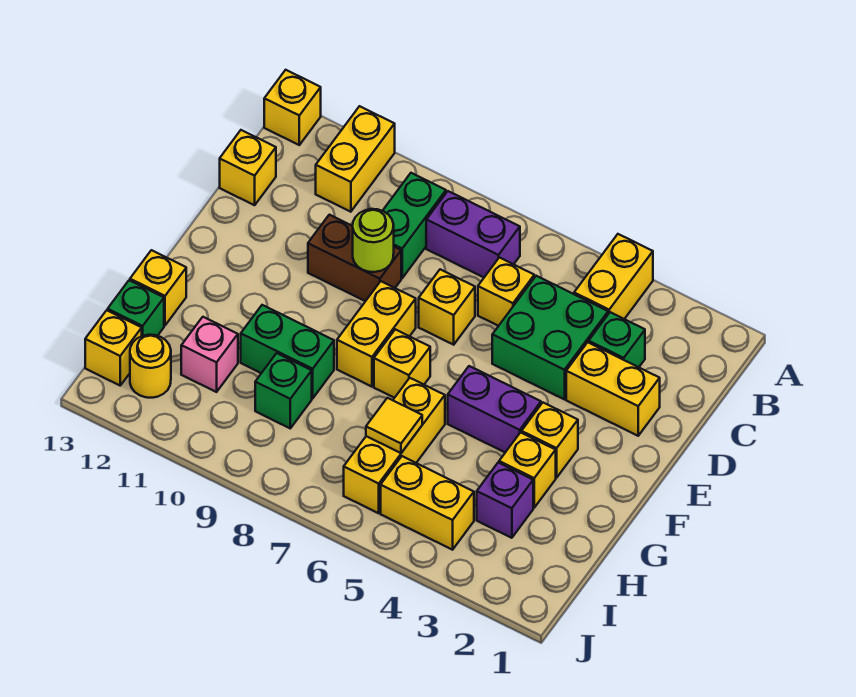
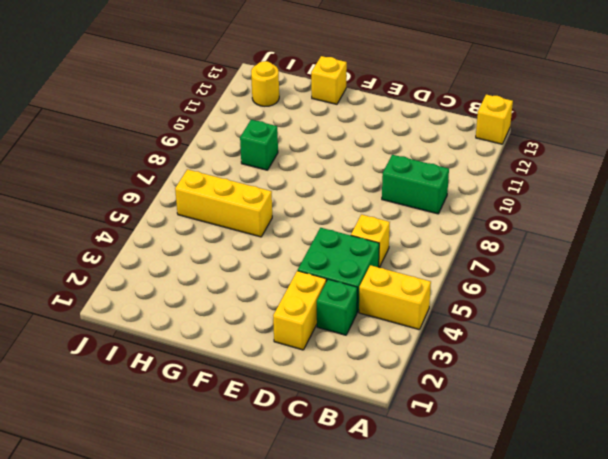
none -> yellow brick A11:B11 level 1
none -> purple brick B7:B8 level 1
none -> yellow brick C13 level 1

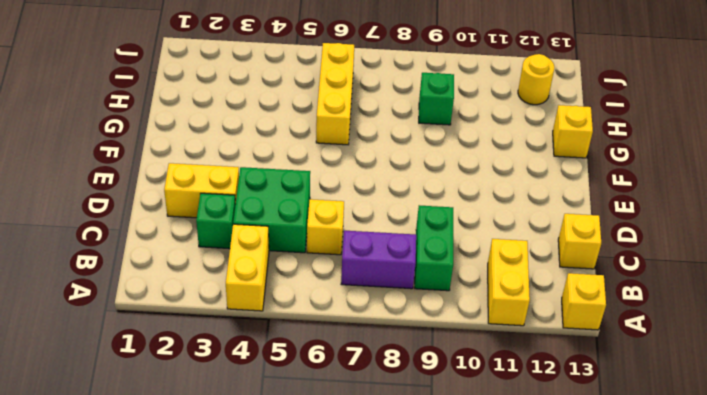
none -> yellow brick D7 level 1
none -> brown brick D9:D10 level 1
none -> yellow brick E8:F8 level 1

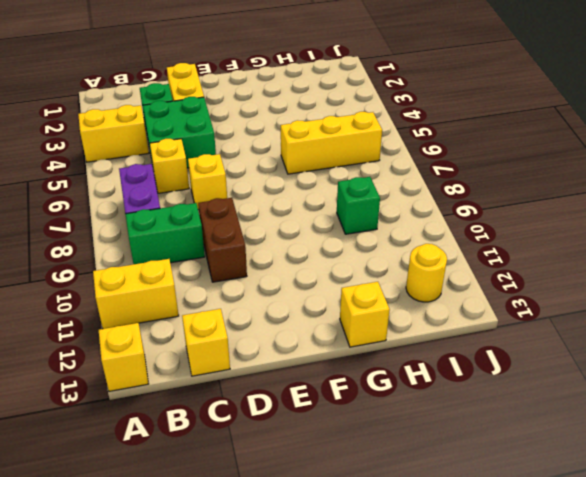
none -> yellow brick E8:F8 level 1
none -> yellow brick F3 level 1
none -> purple brick F4:F5 level 1

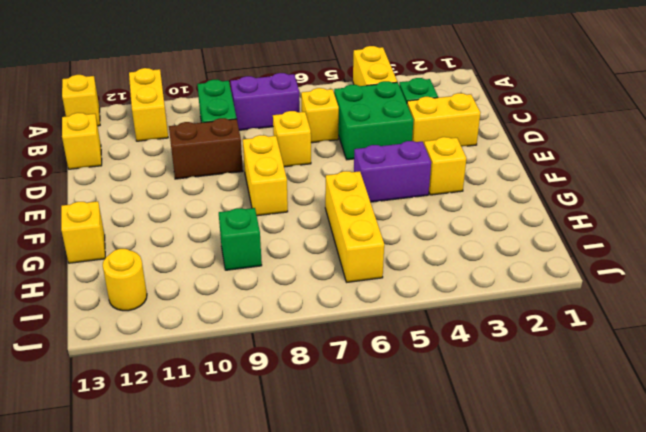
none -> yellow brick F7 level 1
none -> yellow brick G3 level 1
none -> green brick G9:G10 level 1

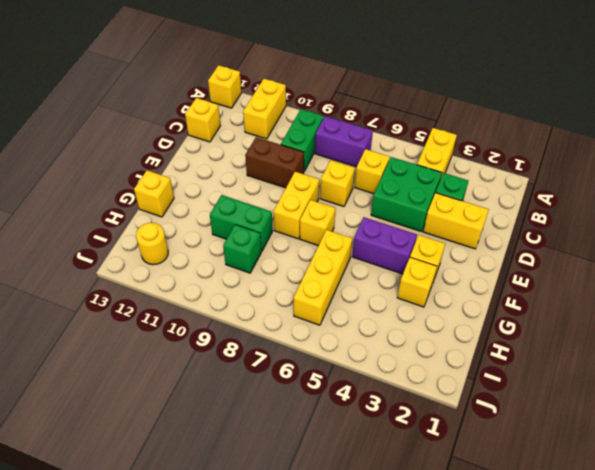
none -> purple brick H3 level 1
none -> pink brick H11 level 1
none -> green brick H13 level 1

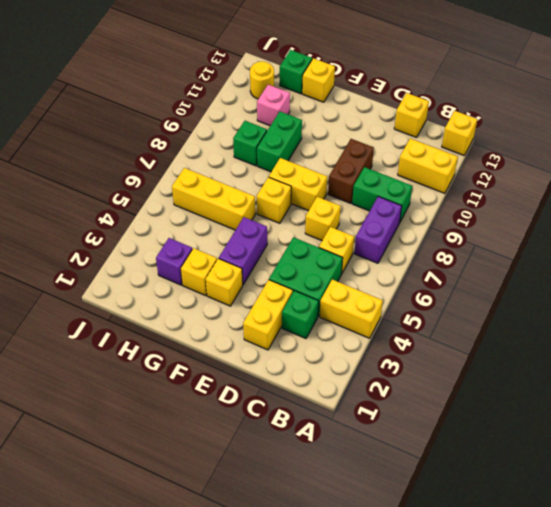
none -> yellow brick I4:I5 level 1
none -> yellow brick I13 level 1
none -> lime round brick D9 level 2

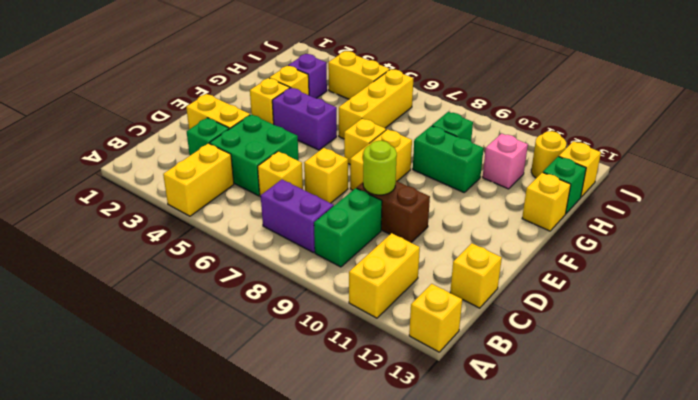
none -> yellow tile H6 level 2

